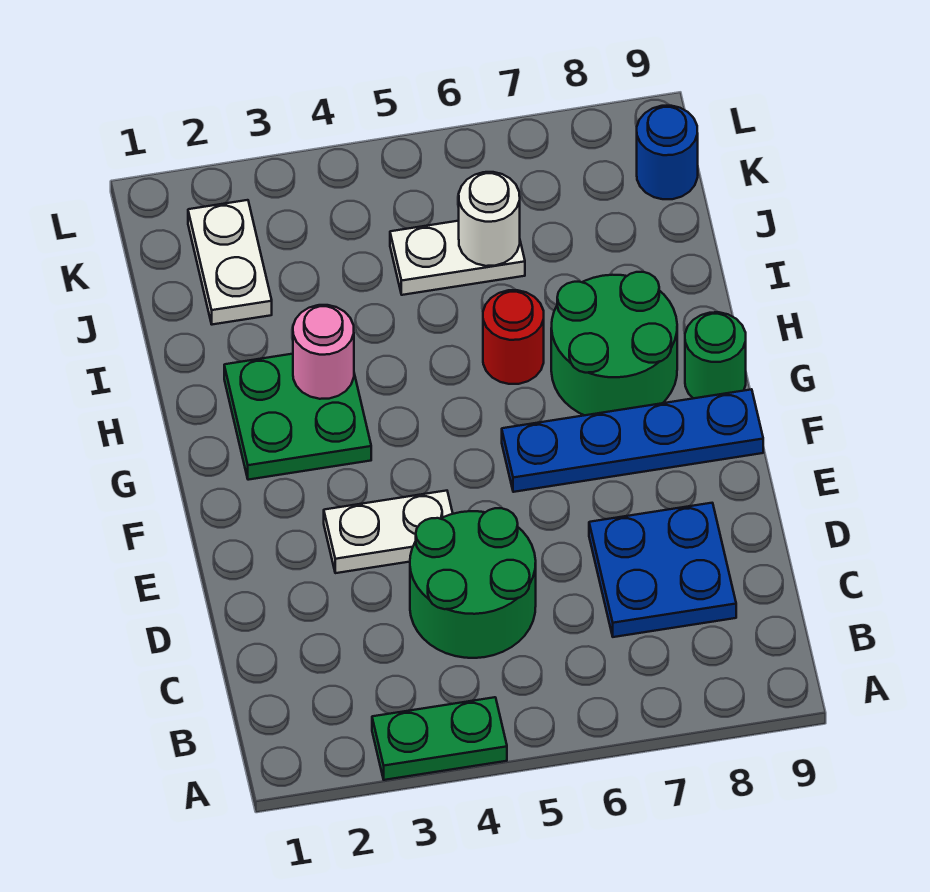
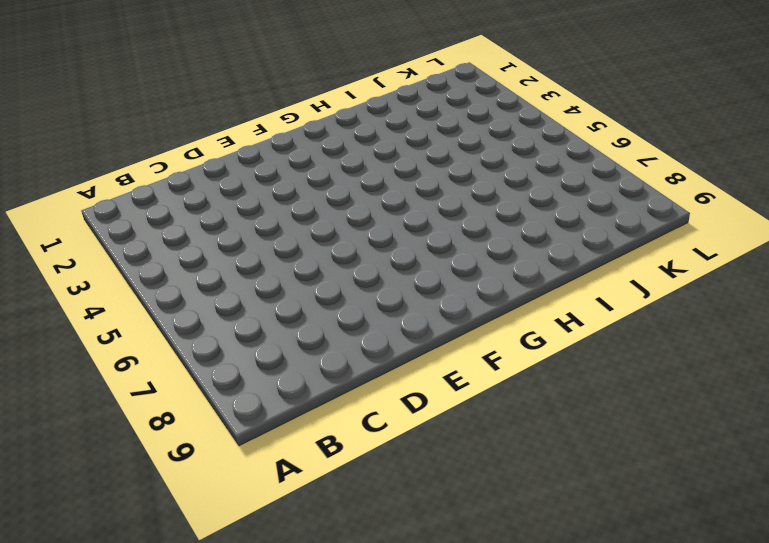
none -> green plate A3:A4 level 1
none -> green round brick C4:D5 level 1
none -> blue plate C7:D8 level 1

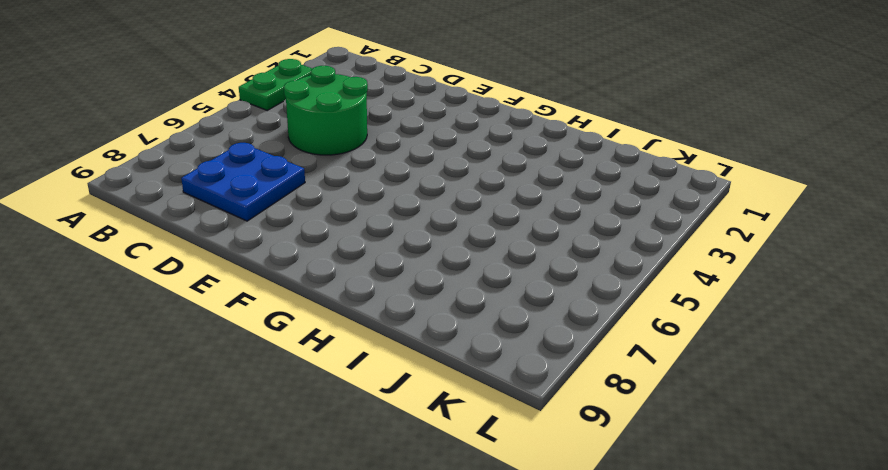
none -> white plate E3:E4 level 1
none -> blue plate F6:F9 level 1
none -> green plate G2:H3 level 1

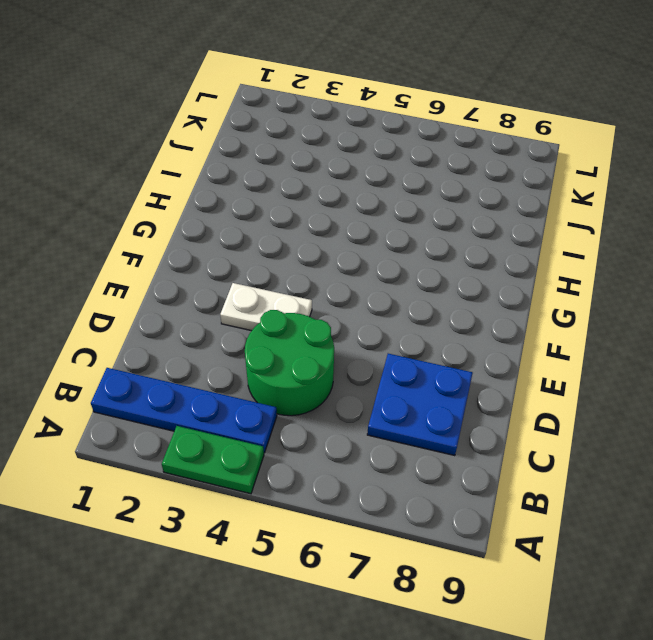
blue plate B1:B4 level 1 -> blue plate F6:F9 level 1
none -> green plate G2:H3 level 1
none -> green round brick G7:H8 level 1
none -> green round brick G9 level 1

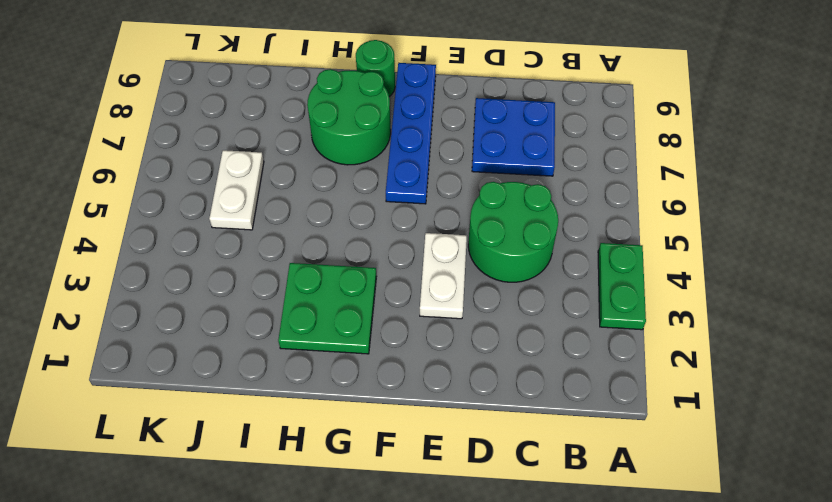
none -> red round brick H6 level 1
none -> white plate J2:K2 level 1
none -> blue round brick K9 level 1

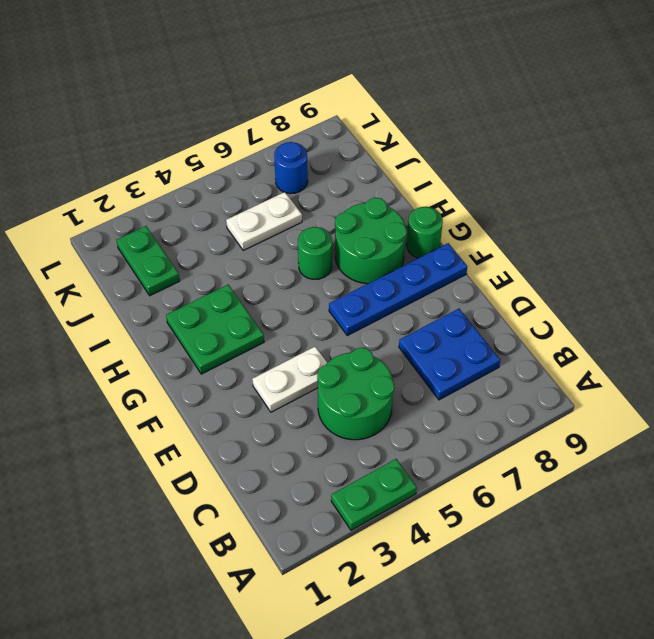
green round brick H6 level 1 -> red round brick H6 level 1
green plate J2:K2 level 1 -> white plate J2:K2 level 1
blue round brick K7 level 1 -> blue round brick K9 level 1
none -> pink round brick H3 level 2
none -> white round brick J6 level 2

